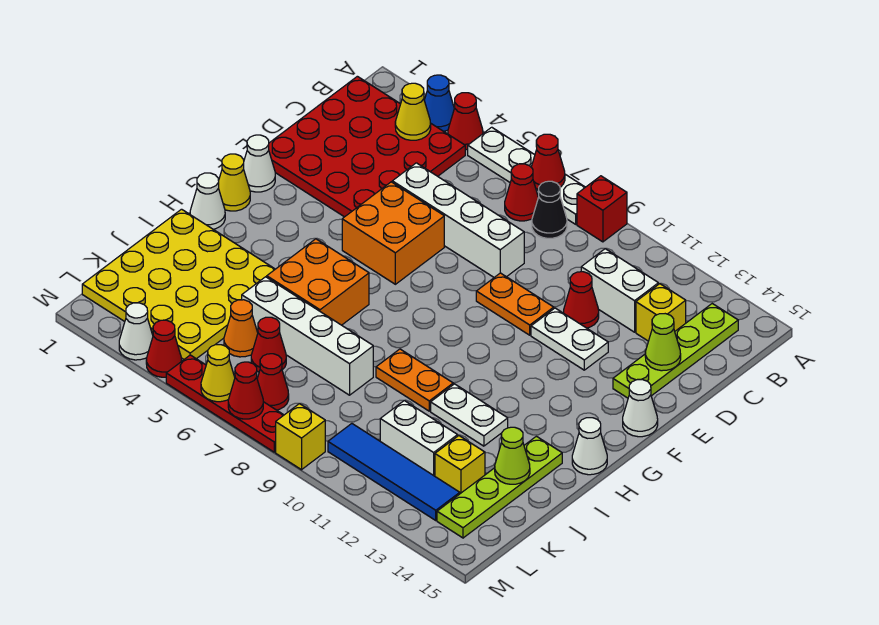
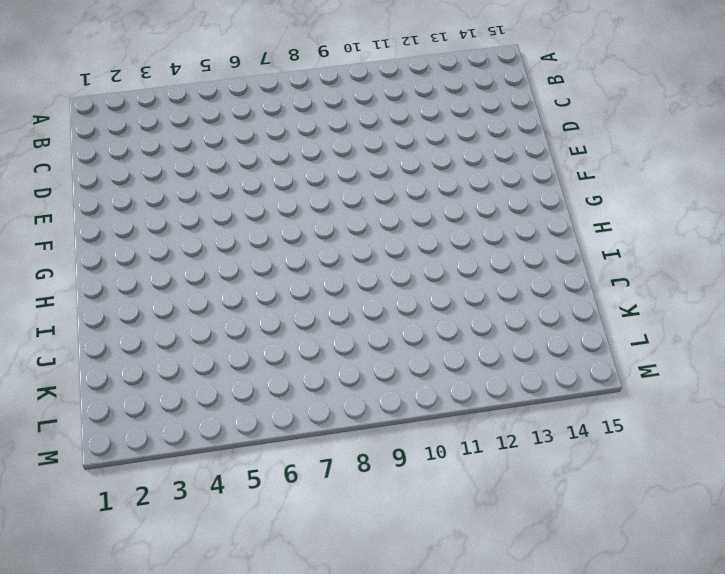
none -> blue cone A3 level 1
none -> red cone A4 level 1
none -> white plate A5:A8 level 1
none -> red brick A9 level 1

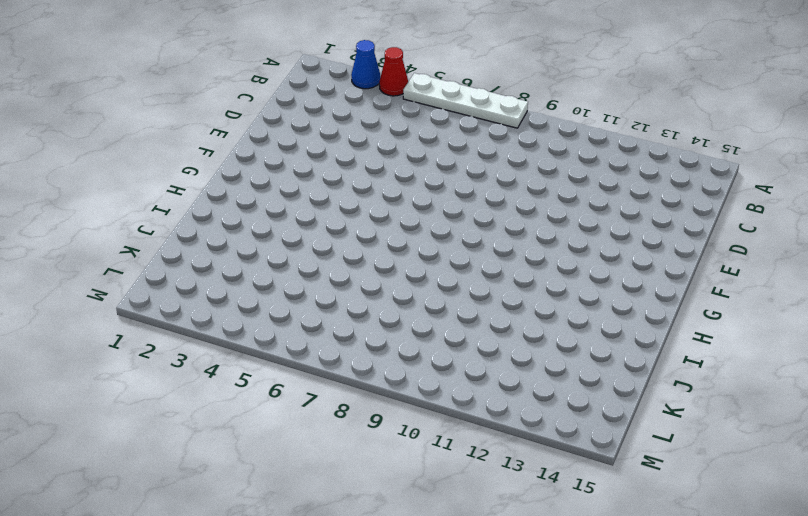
none -> red brick A9 level 1
none -> red plate B1:E4 level 1
none -> red cone B7 level 1
none -> black cone B8 level 1

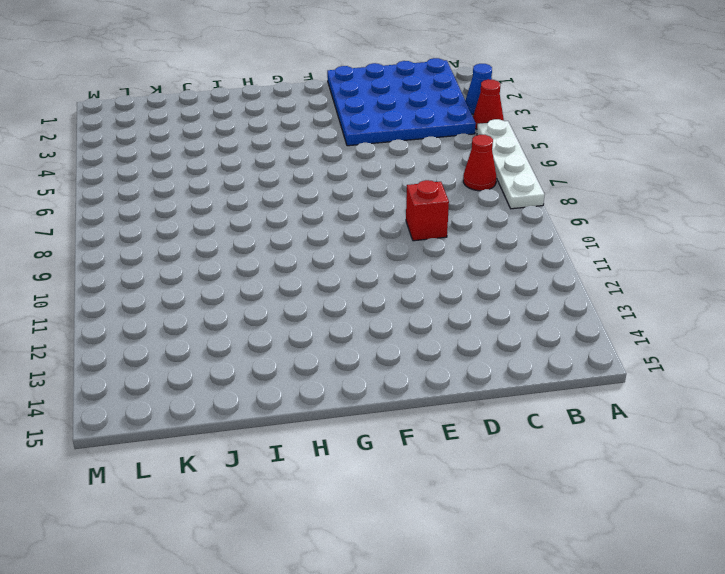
blue plate B1:E4 level 1 -> red plate B1:E4 level 1
red brick D9 level 1 -> red brick A9 level 1
none -> black cone B8 level 1
none -> lime plate B14:E14 level 1
none -> white brick C11:C12 level 1
none -> yellow brick C13 level 1

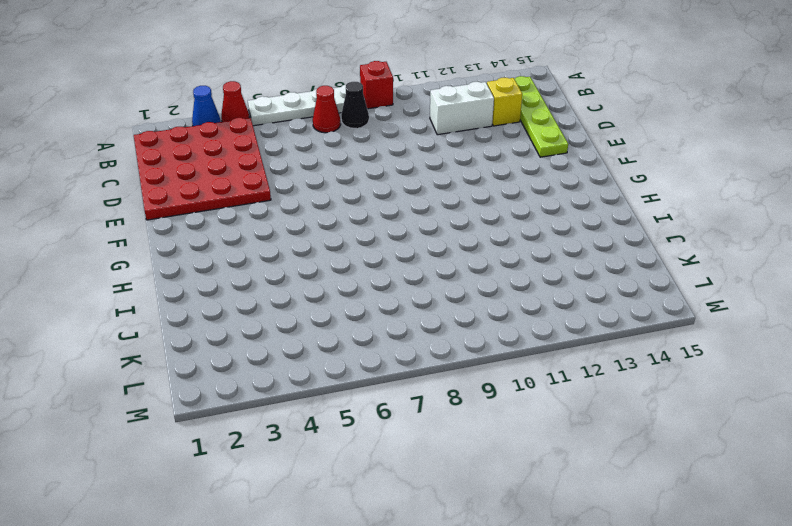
none -> white brick D5:D8 level 1
none -> red cone D11 level 1
none -> orange brick E5:F6 level 1
none -> orange plate E9:E10 level 1

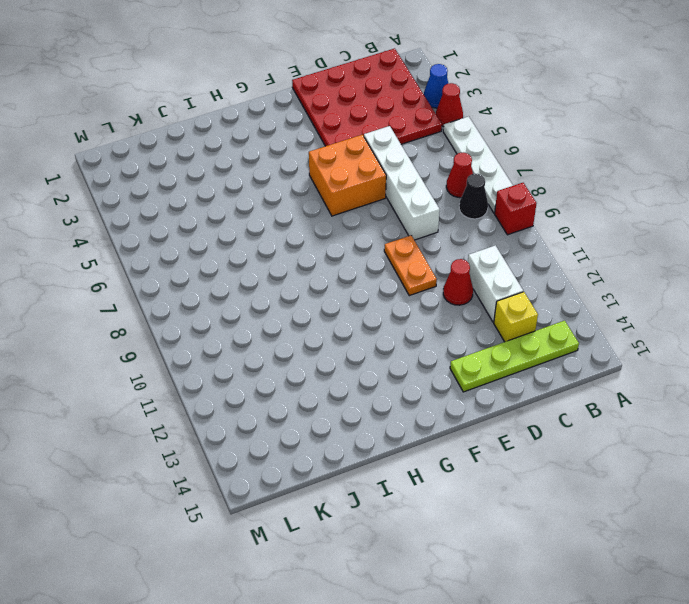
none -> white plate E11:E12 level 1
none -> white cone F1 level 1
none -> white cone F15 level 1
none -> yellow cone G1 level 1

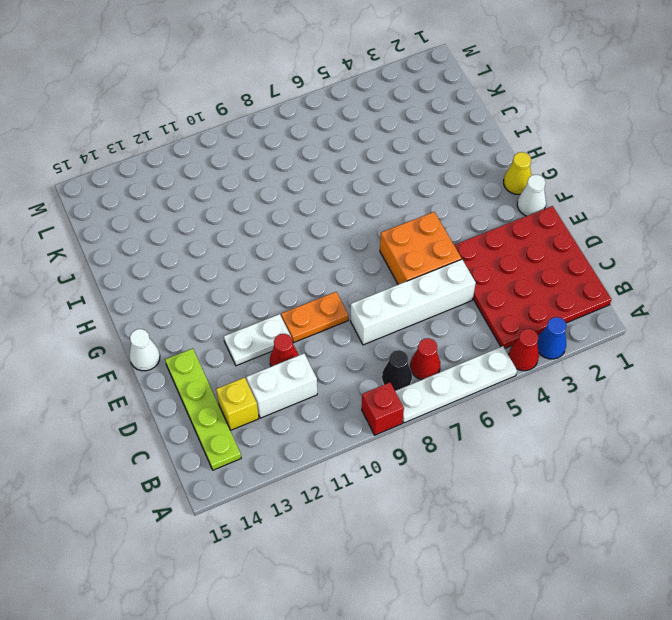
none -> white cone H1 level 1
none -> orange brick H5:I6 level 1
none -> white cone H15 level 1
none -> yellow plate I1:L4 level 1

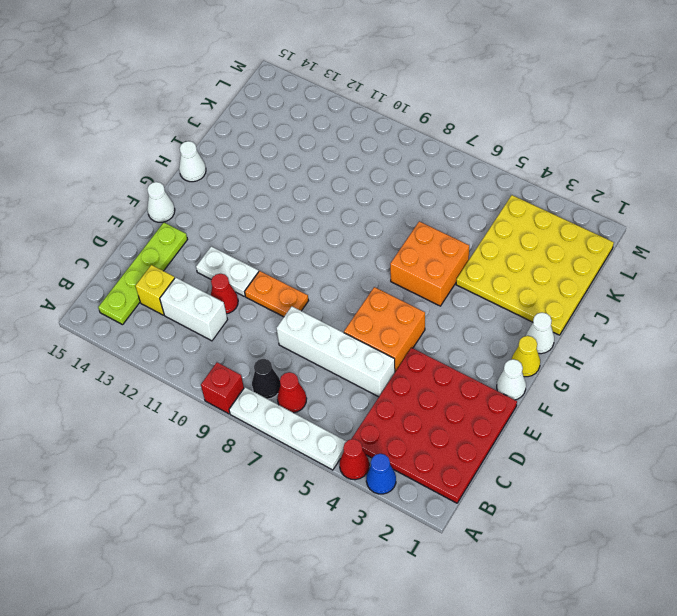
none -> orange plate I9:I10 level 1
none -> white plate I11:I12 level 1
none -> lime plate I14:L14 level 1
none -> white brick J5:J8 level 1

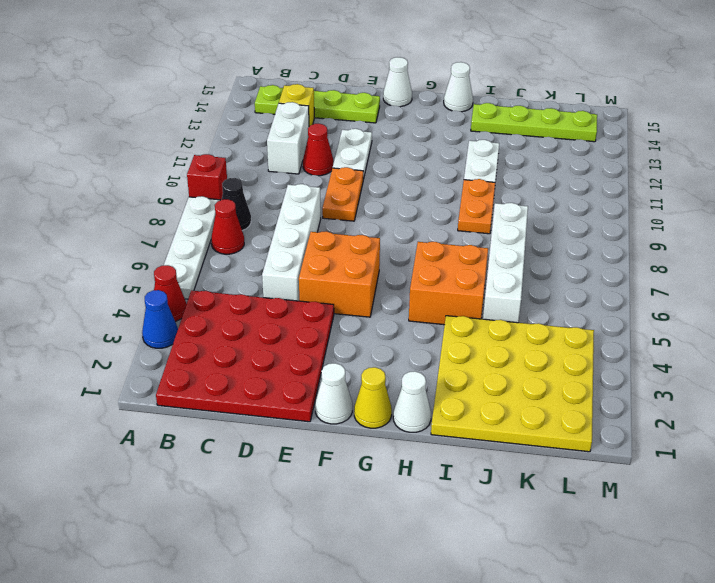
none -> orange cone K5 level 1
none -> red cone K6 level 1
none -> white brick K11:K12 level 1
none -> yellow brick K13 level 1

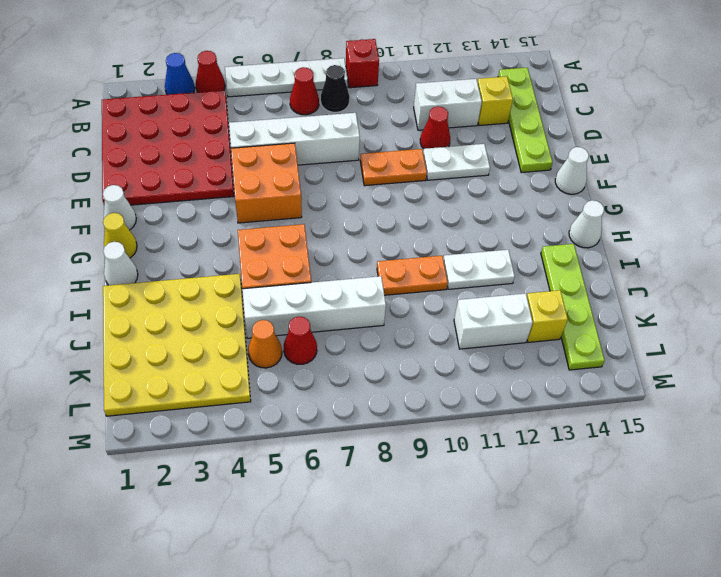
none -> red cone L7 level 1
none -> blue tile L10:L13 level 1
none -> white cone M3 level 1
none -> red cone M4 level 1

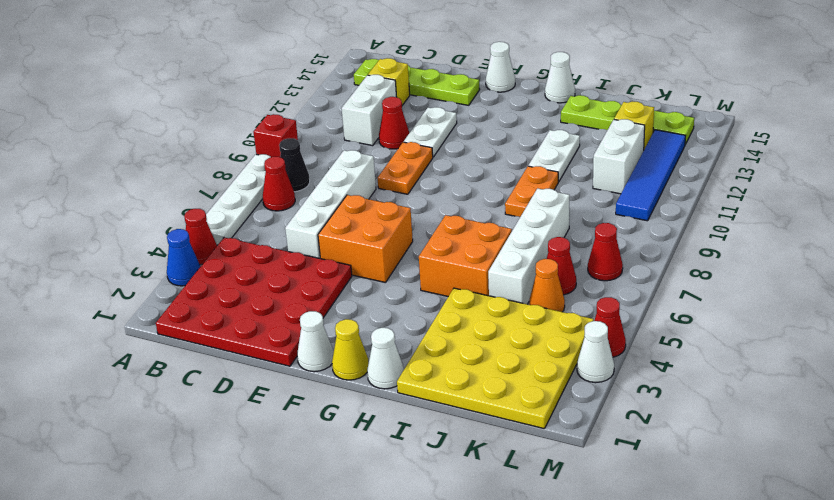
none -> red plate M5:M8 level 1
none -> yellow brick M9 level 1
none -> red cone A7 level 2
none -> yellow cone B3 level 2

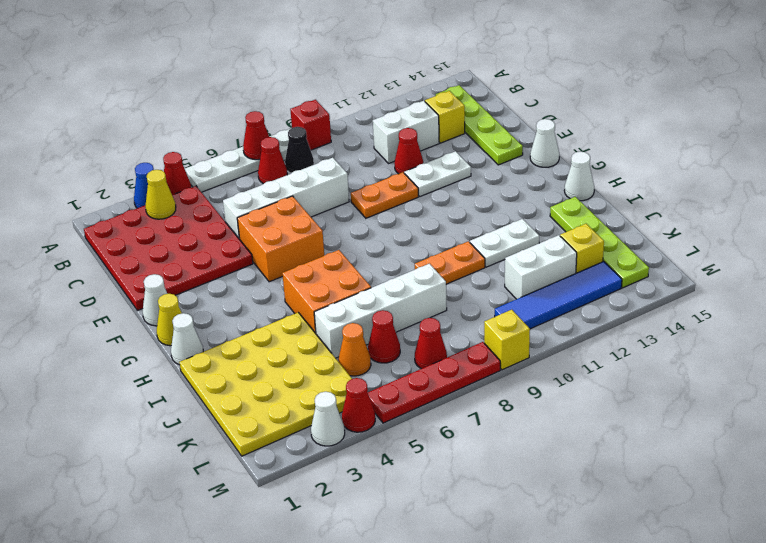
none -> lime cone D14 level 2
none -> lime cone J14 level 2
none -> yellow cone M6 level 2
none -> red cone M7 level 2

